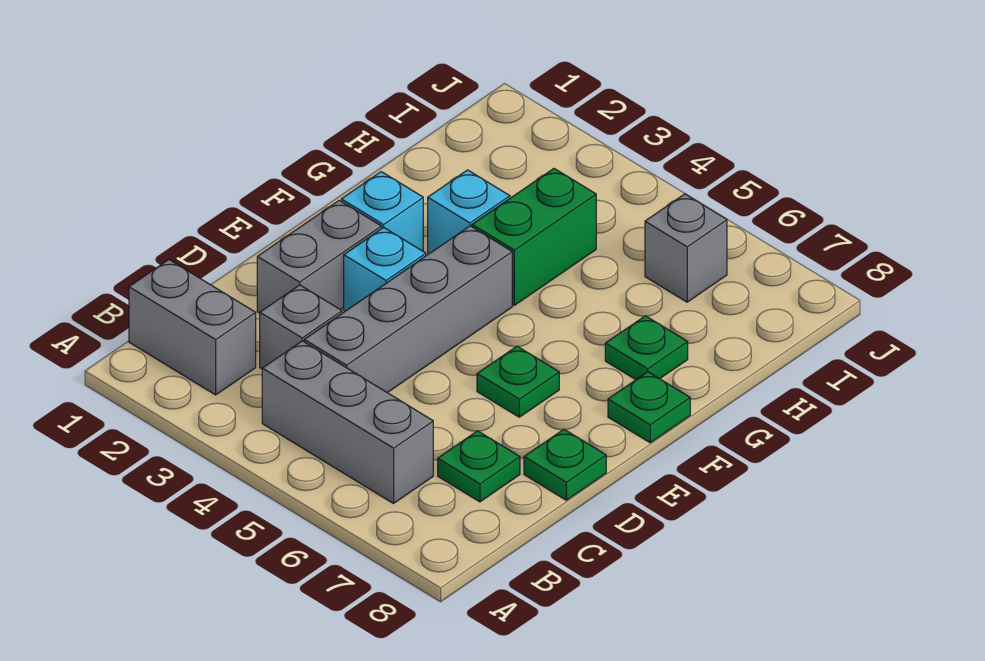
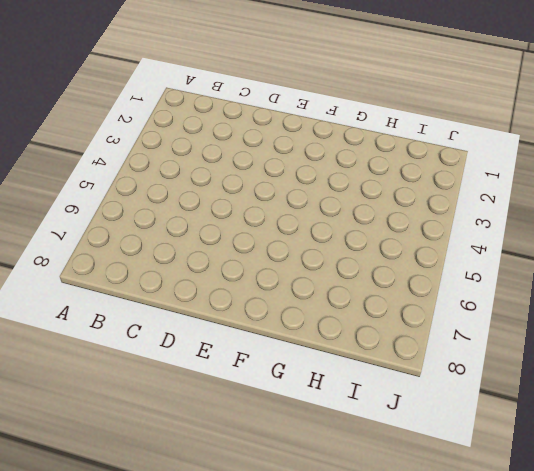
none -> grey brick B1:B2 level 1
none -> grey brick B4:B6 level 1
none -> grey brick C3 level 1

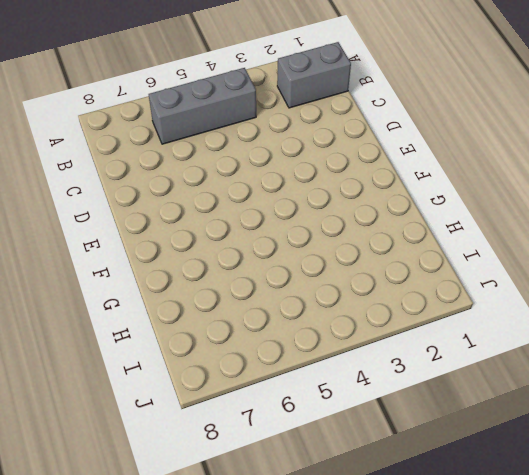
none -> grey brick C3 level 1
none -> grey brick C4:F4 level 1
none -> green plate C7 level 1

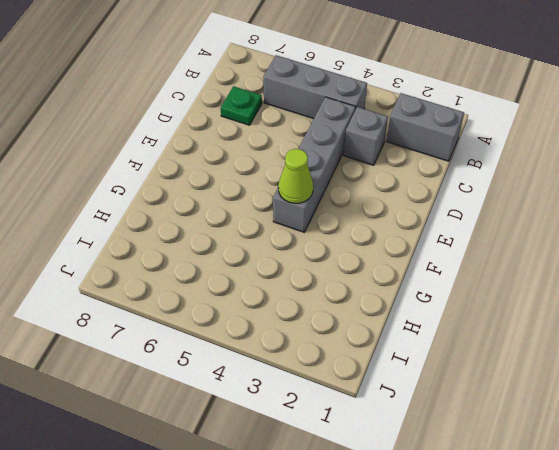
lime cone F4 level 2 -> none
none -> grey brick D2:E2 level 1
none -> green plate D8 level 1
none -> cyan brick E3 level 1

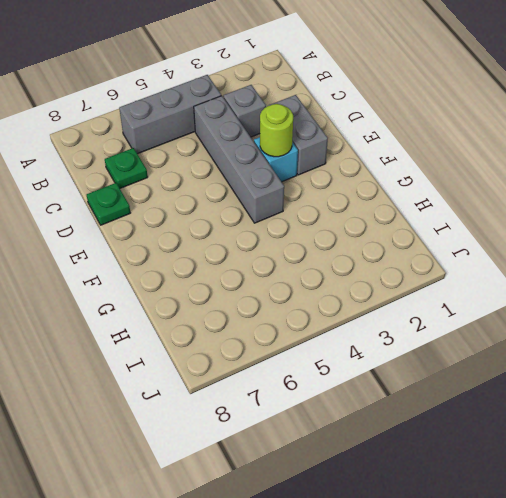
lime round brick E3 level 2 -> none
none -> grey brick B1:B2 level 1
none -> green plate E6 level 1
none -> cyan brick F2 level 1

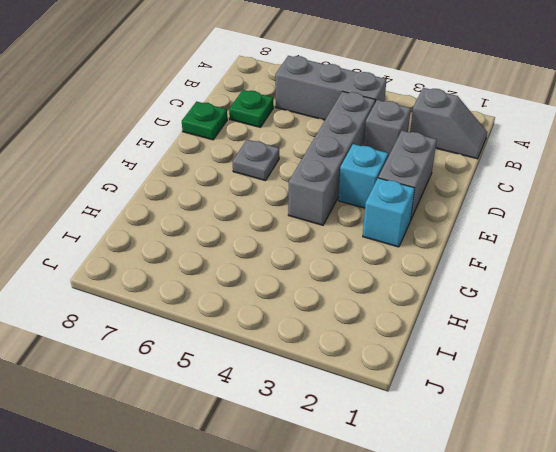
grey slope B1:B2 level 1 top 2 -> grey brick B1:B2 level 1
grey plate E6 level 1 -> green plate E6 level 1
none -> green plate F8 level 1
none -> cyan brick G3 level 1
none -> green brick G4:H4 level 1

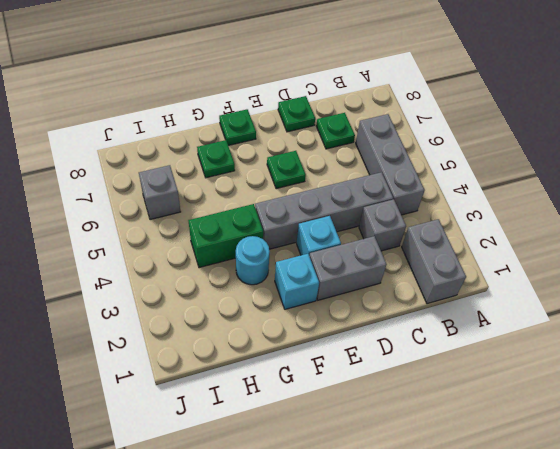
cyan round brick G3 level 1 -> cyan brick G3 level 1

